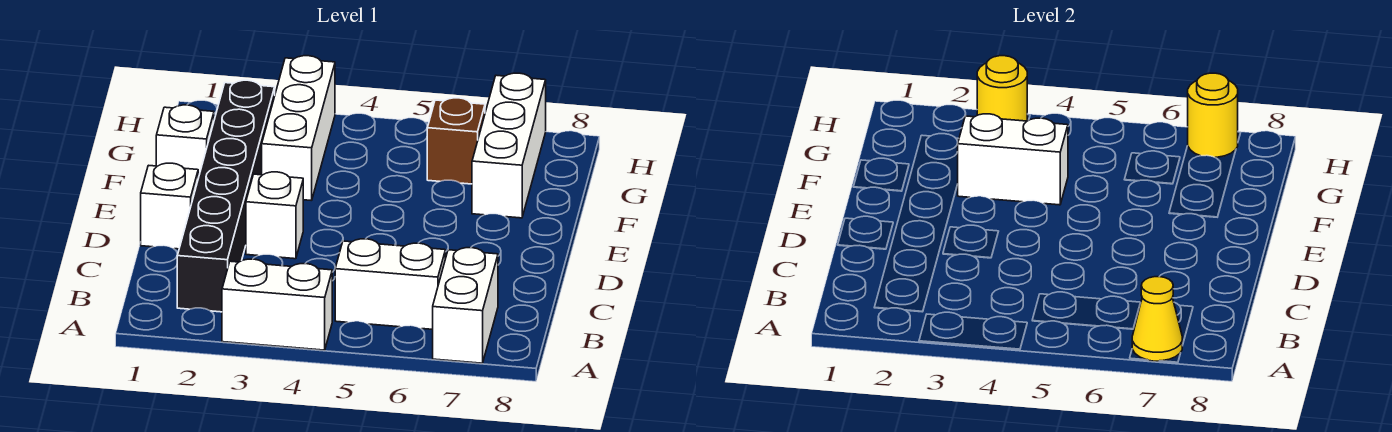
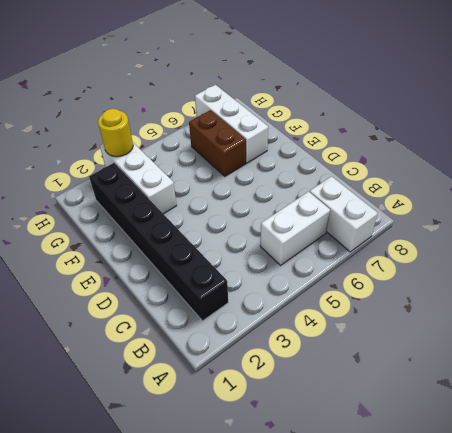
brown brick F6:G6 level 1 -> brown brick G6 level 1
none -> white brick A3:A4 level 1
none -> white brick D1 level 1
none -> white brick D3 level 1

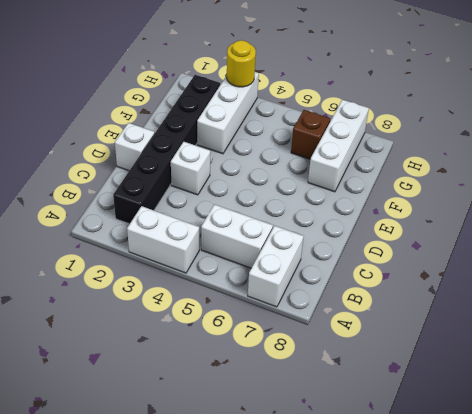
none -> white brick F1 level 1
none -> yellow cone A7 level 2
none -> white brick F3:F4 level 2

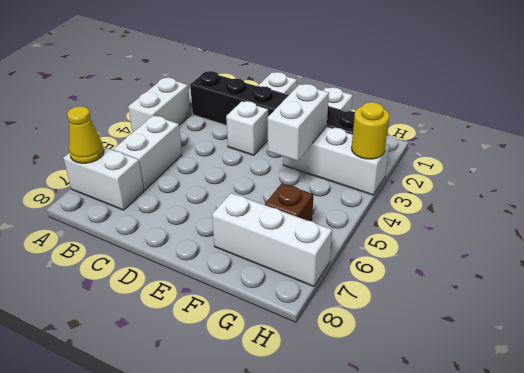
none -> yellow round brick H7 level 2

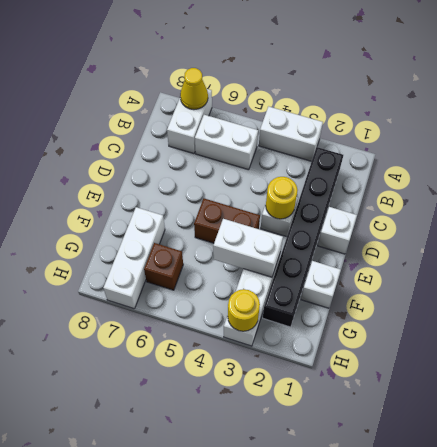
yellow round brick D3 level 2 -> yellow round brick H7 level 2
brown brick E4:E5 level 1 -> none

